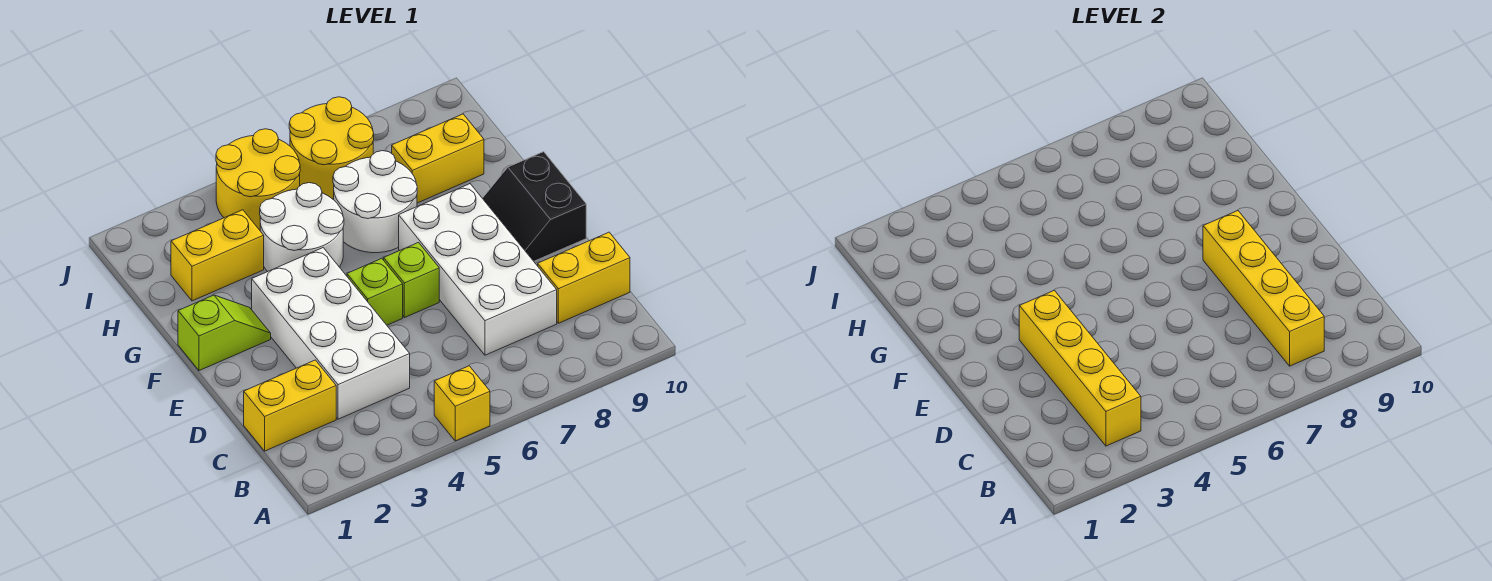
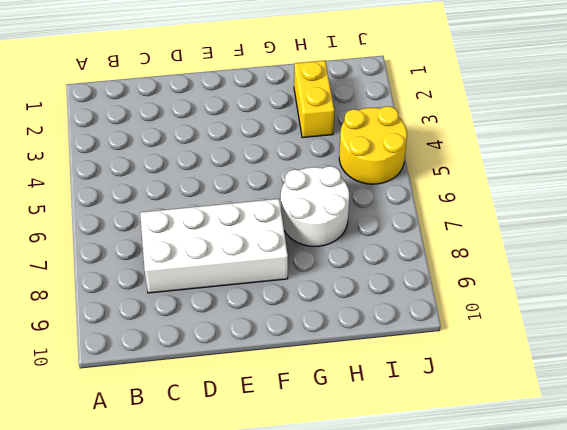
none -> yellow brick A5 level 1
none -> yellow brick C1:C2 level 1
none -> white brick C3:F4 level 1

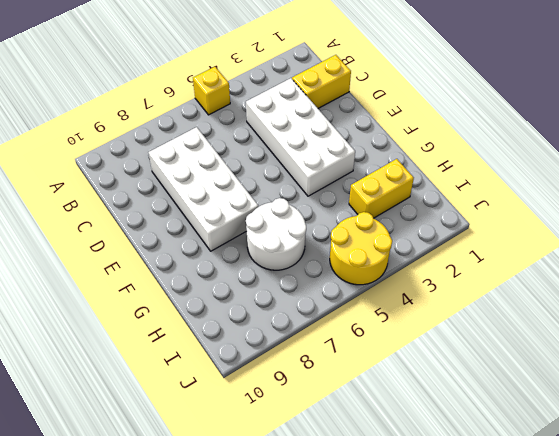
none -> yellow brick C9:C10 level 1
none -> lime brick E5 level 1
none -> lime brick E6 level 1

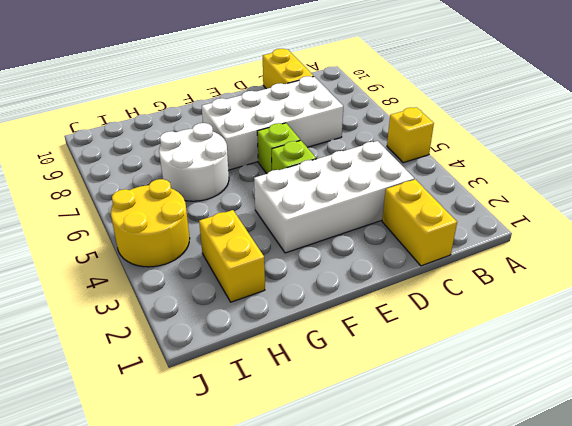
none -> black slope E9:F10 level 1 top 10
none -> lime slope F1:F2 level 1 top 1
none -> white round brick G4:H5 level 1

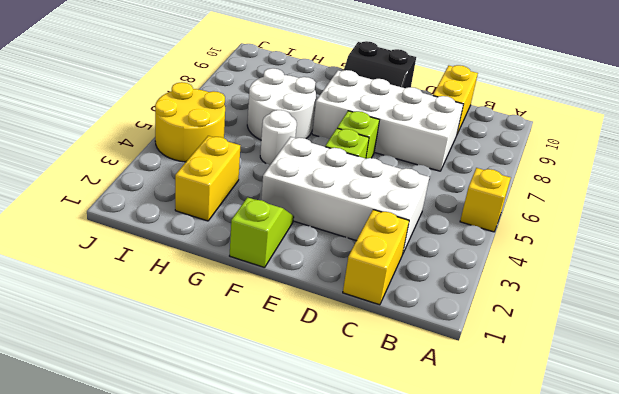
white round brick G5 level 1 -> white round brick G4:H5 level 1
none -> yellow brick H8:H9 level 1
none -> yellow round brick I6:J7 level 1
none -> yellow brick B3:E3 level 2

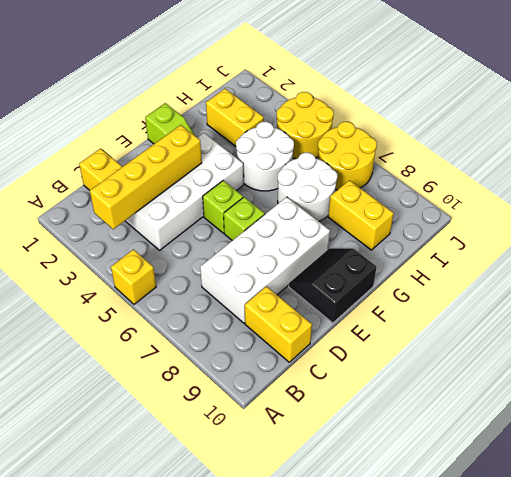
none -> yellow brick B8:E8 level 2

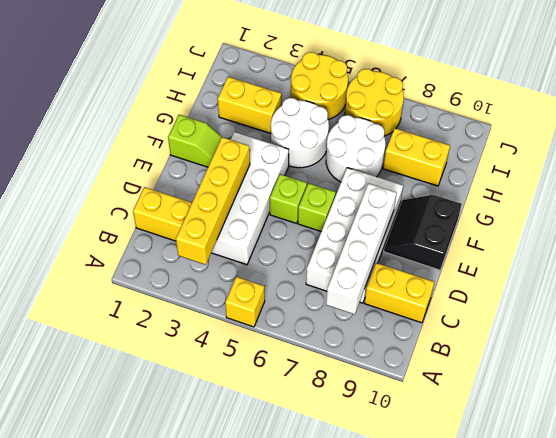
white brick B8:E8 level 2 -> yellow brick B8:E8 level 2

